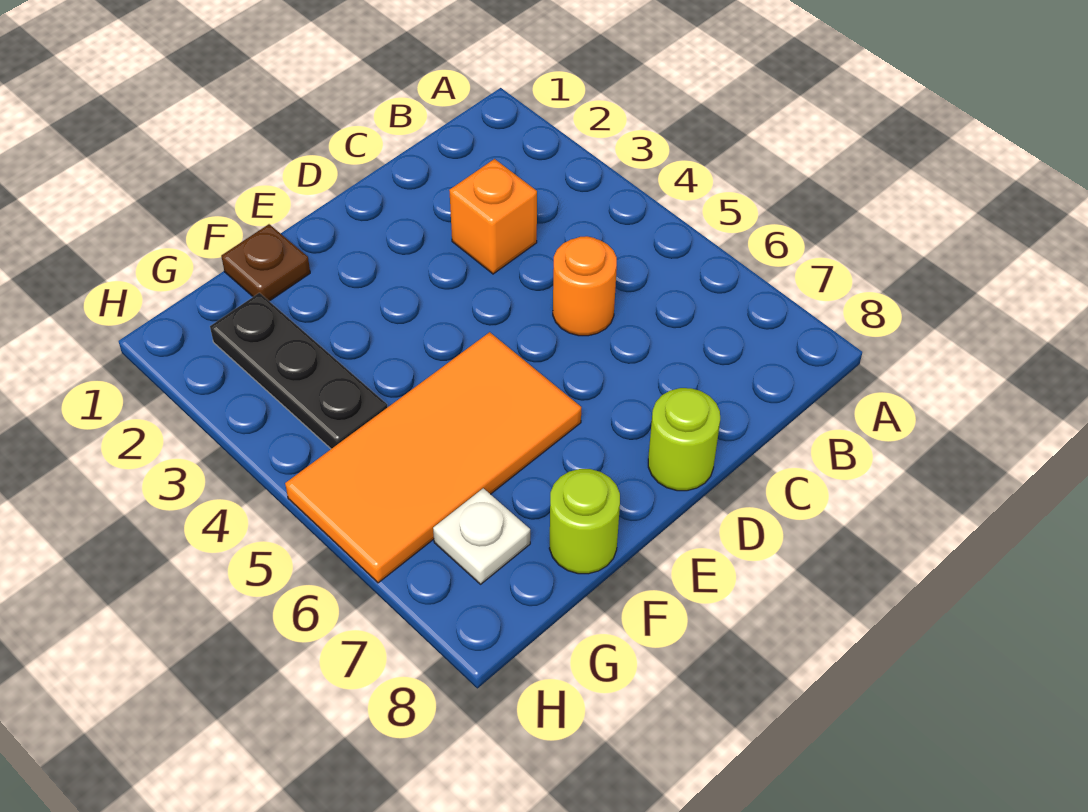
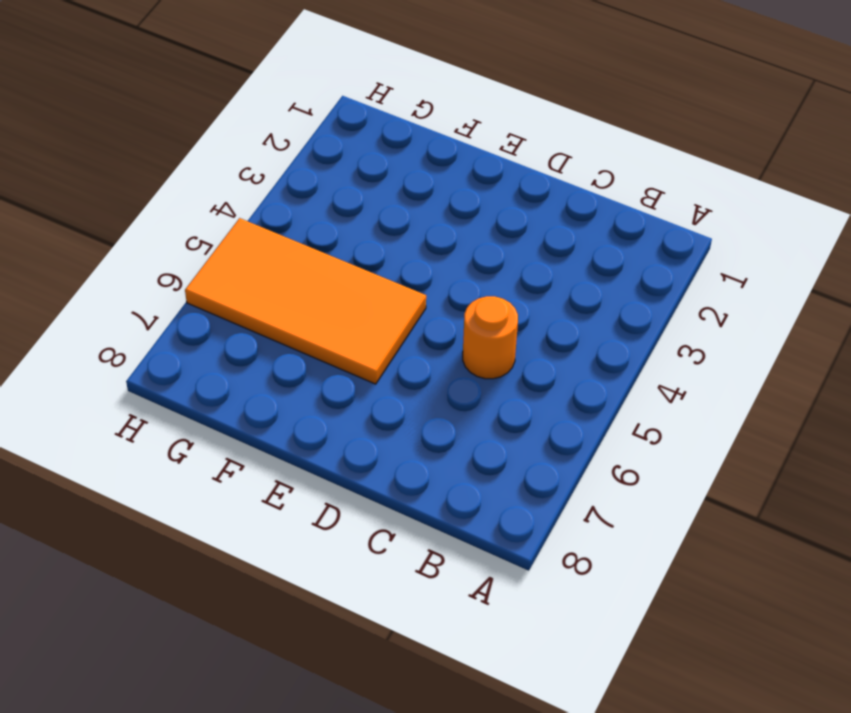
none -> orange brick C3 level 1
none -> lime round brick D8 level 1

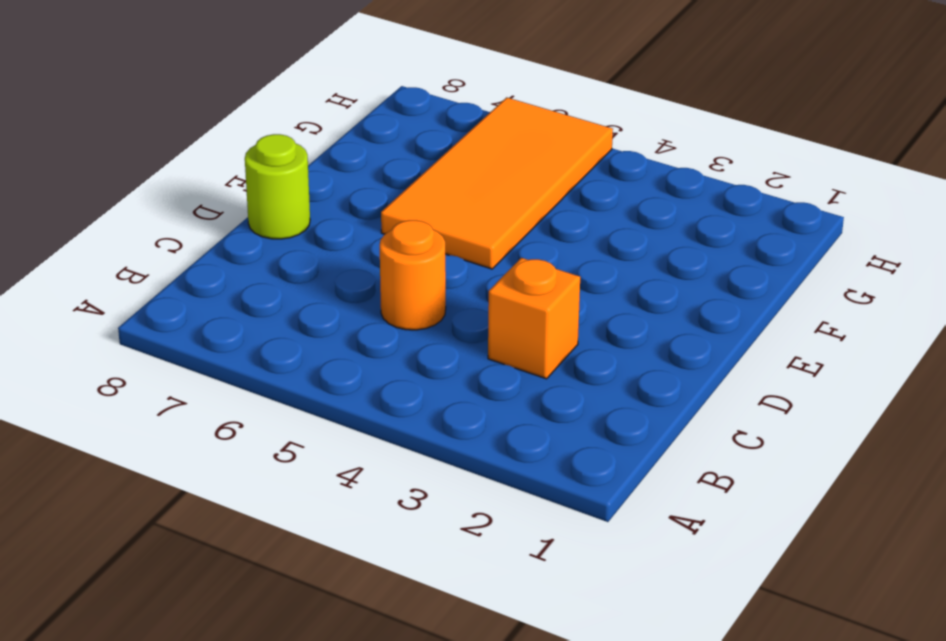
none -> brown plate F1 level 1
none -> lime round brick F8 level 1

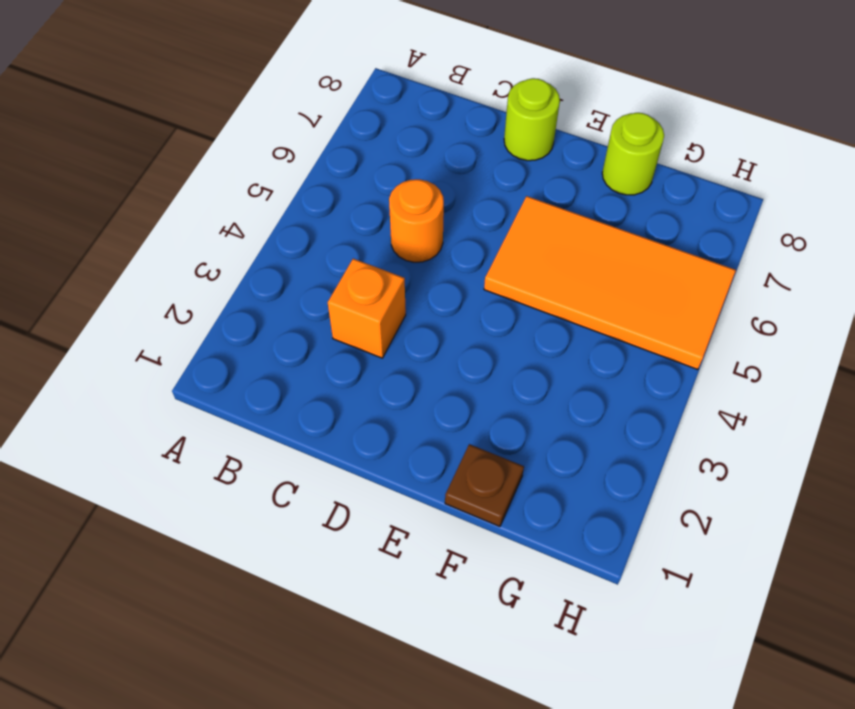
none -> black plate G2:G4 level 1
none -> white plate G7 level 1

